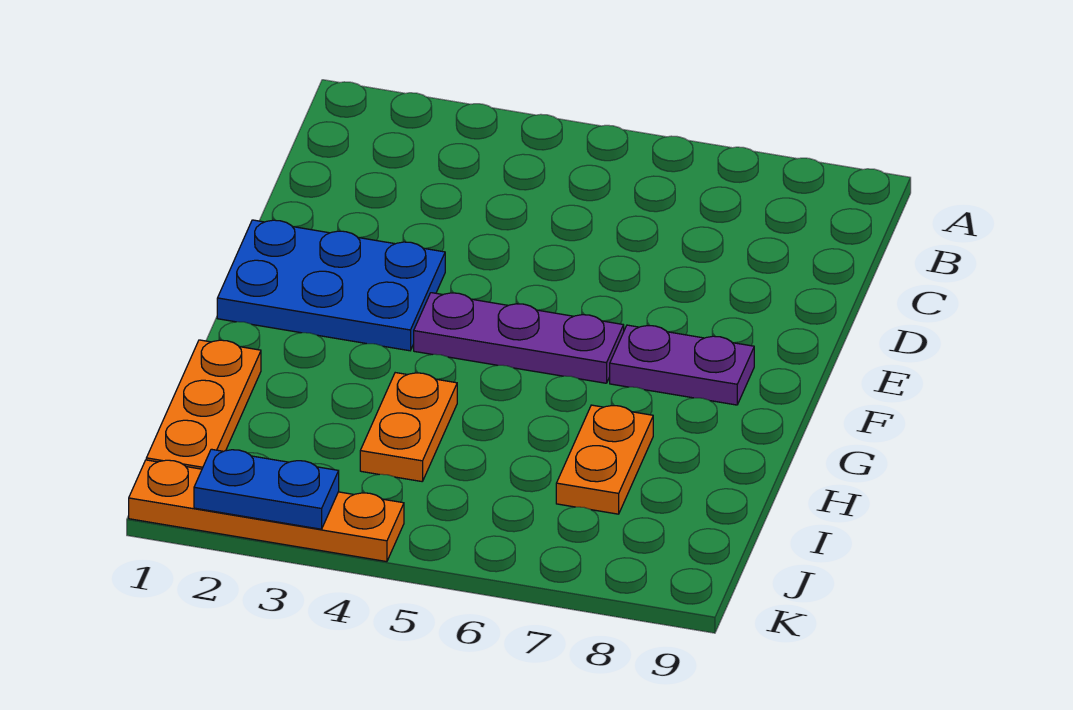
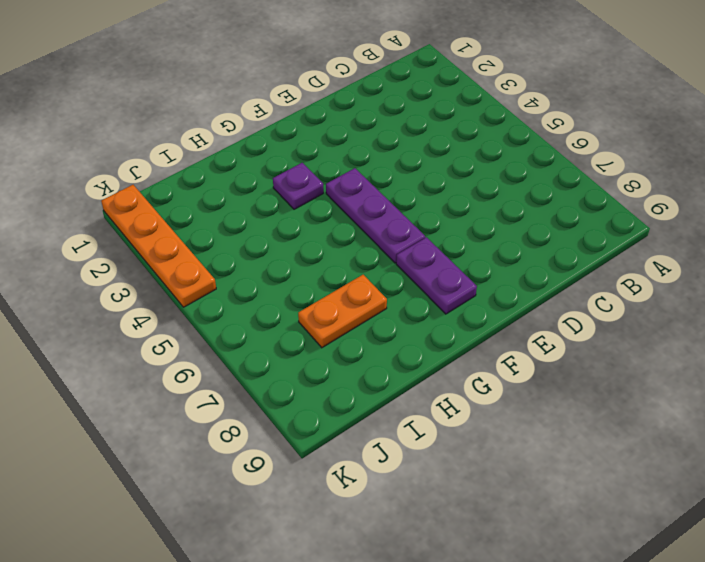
purple plate G3 level 1 -> none
none -> blue plate E1:F3 level 1
none -> orange plate H1:J1 level 1

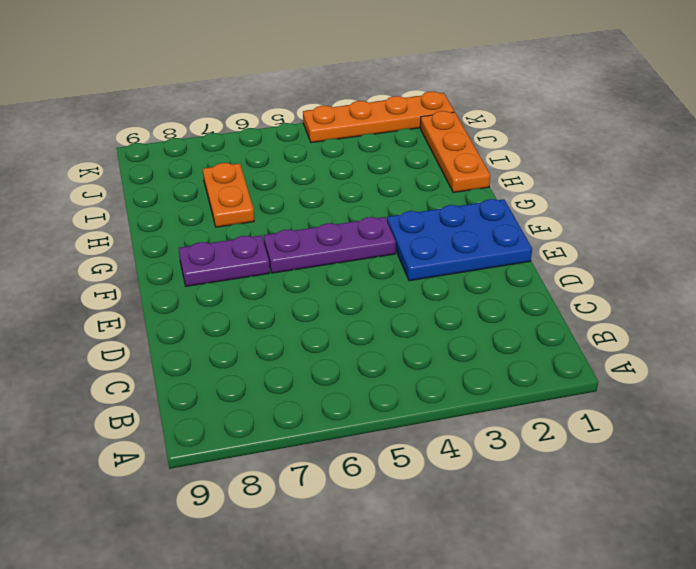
none -> orange plate H4:I4 level 1
none -> blue plate K2:K3 level 2

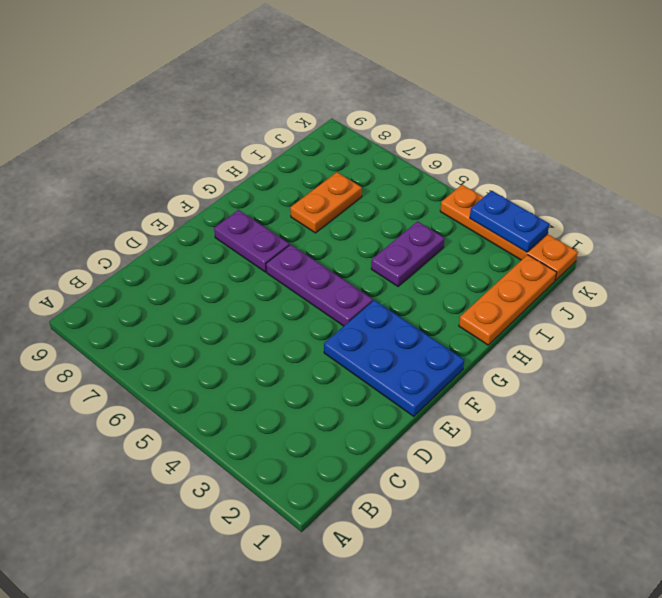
purple plate H4:I4 level 1 -> orange plate H4:I4 level 1

